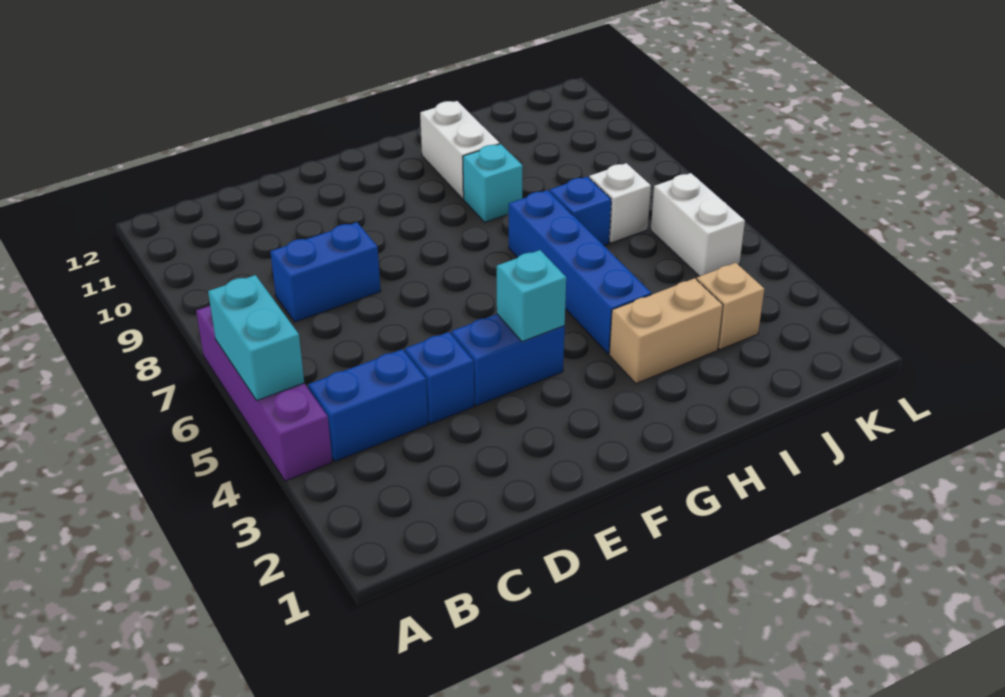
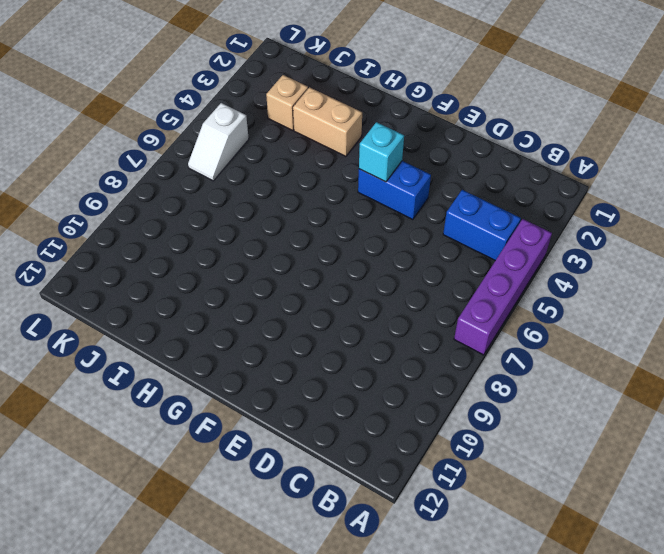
white slope K5:K6 level 1 top 5 -> white brick K5:K6 level 1
none -> blue brick C8:D8 level 1
none -> blue brick D4 level 1
none -> blue brick H4:H7 level 1

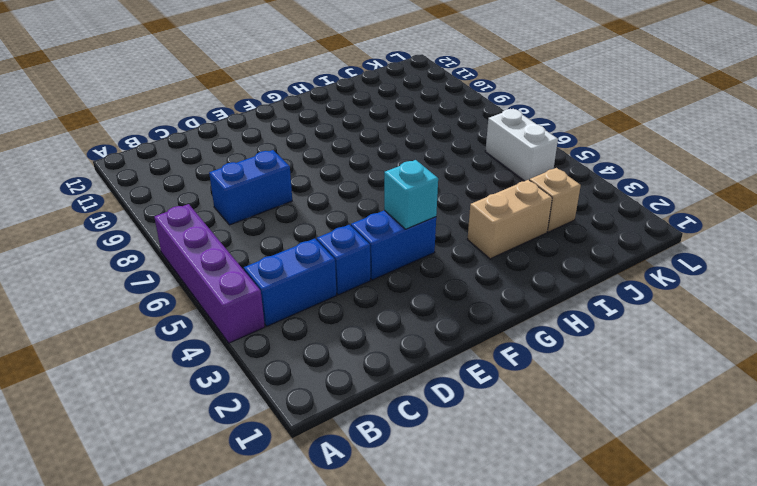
none -> blue brick H4:H7 level 1
none -> cyan brick H9 level 1
none -> white brick H10:H11 level 1

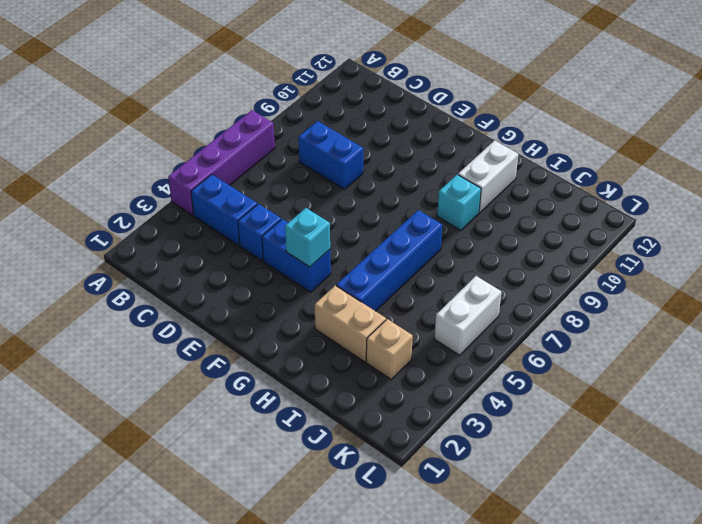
none -> blue brick I7 level 1
none -> white brick J7 level 1
none -> cyan brick A5:A6 level 2

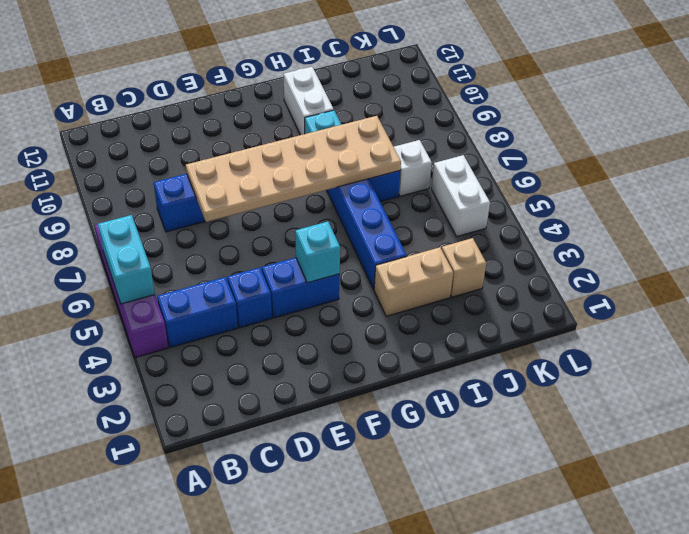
tan plate D7:I8 level 2 -> none

